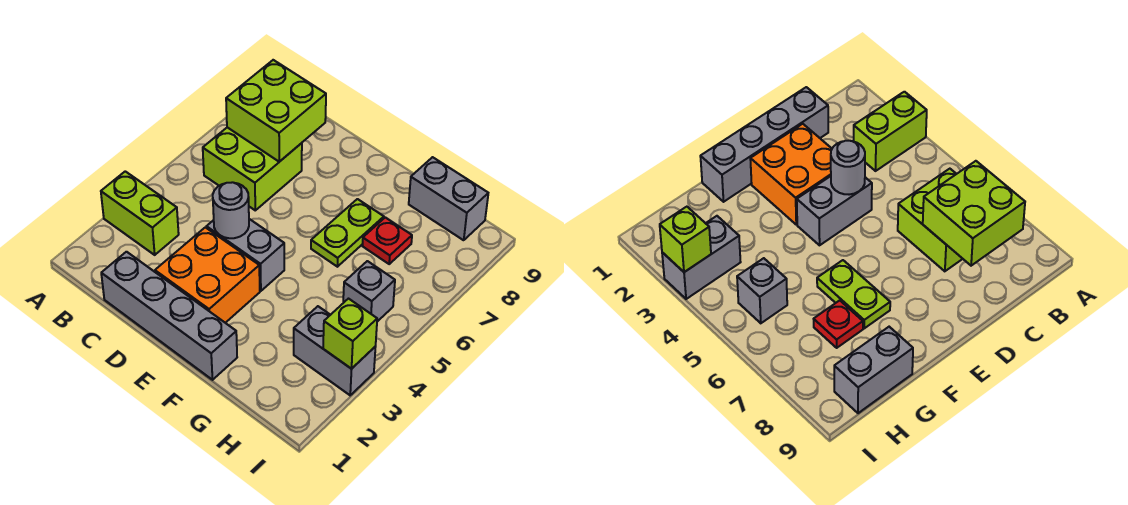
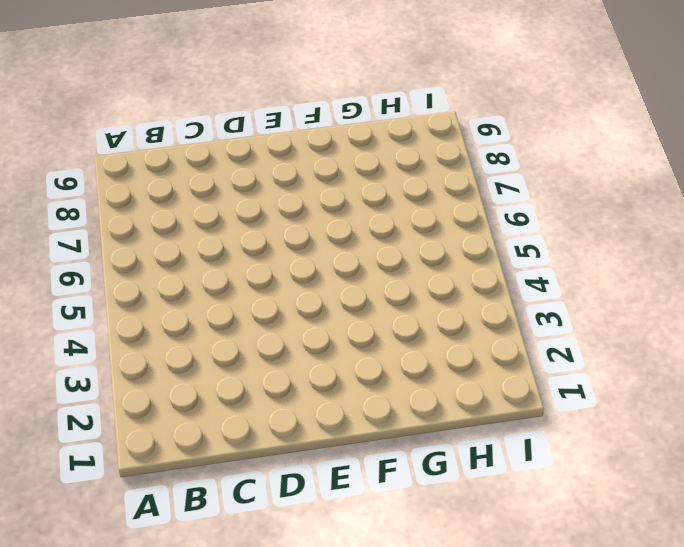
none -> lime brick A3:B3 level 1
none -> lime brick B6:C7 level 1
none -> grey brick C1:F1 level 1

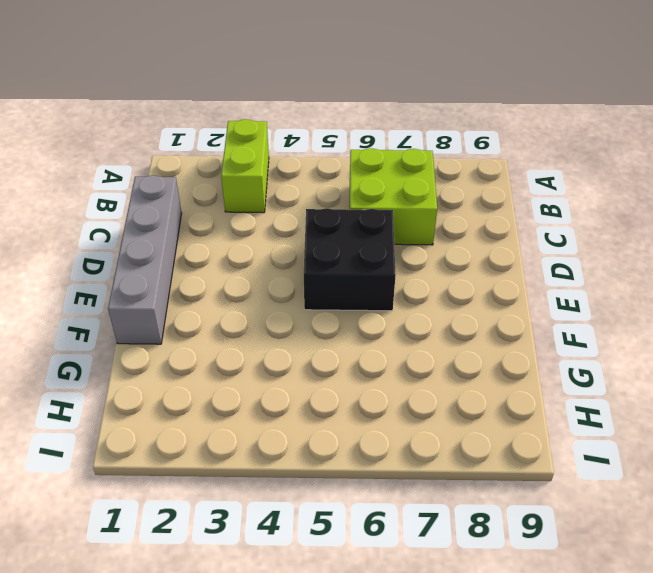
black brick D5:E6 level 1 -> none
none -> orange brick D2:E3 level 1
none -> grey brick D4:E4 level 1
none -> lime plate F6:F7 level 1

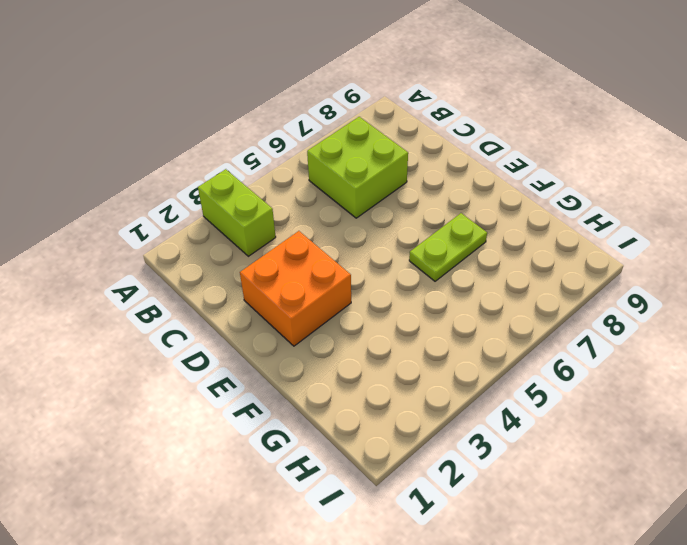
none -> grey brick C1:F1 level 1
none -> grey brick D4:E4 level 1
none -> red plate G7 level 1

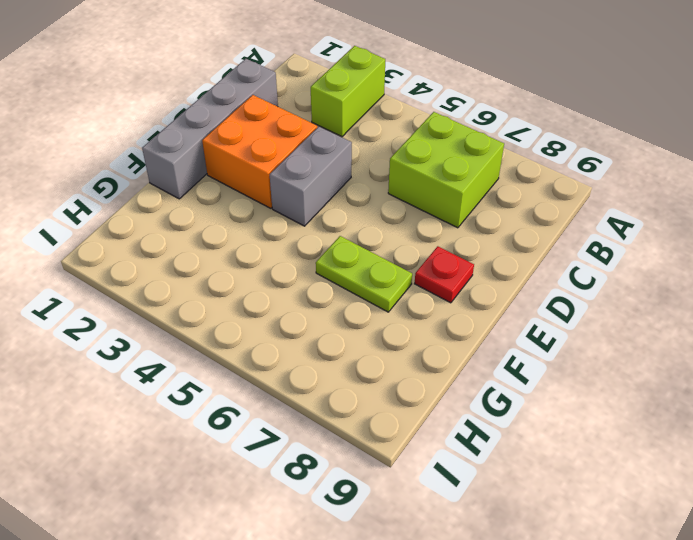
red plate E8 level 1 -> red plate G7 level 1
none -> grey brick G9:H9 level 1
none -> grey brick H3:I3 level 1
none -> grey brick H5 level 1

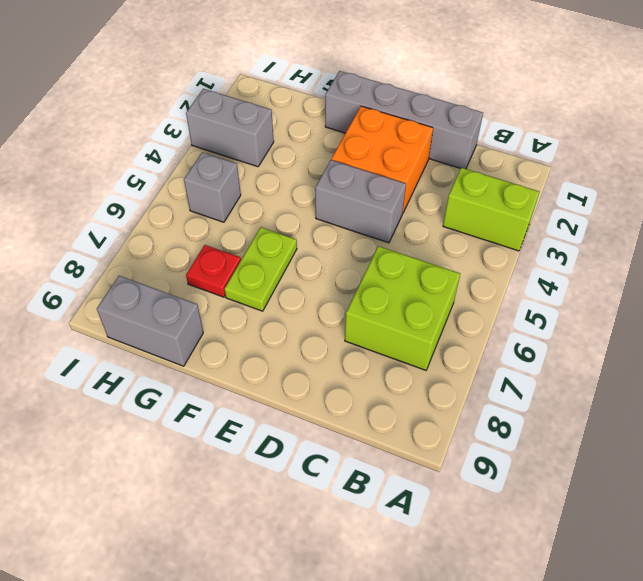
none -> lime brick B7:C8 level 2
none -> grey round brick D4 level 2
none -> lime brick I3 level 2

